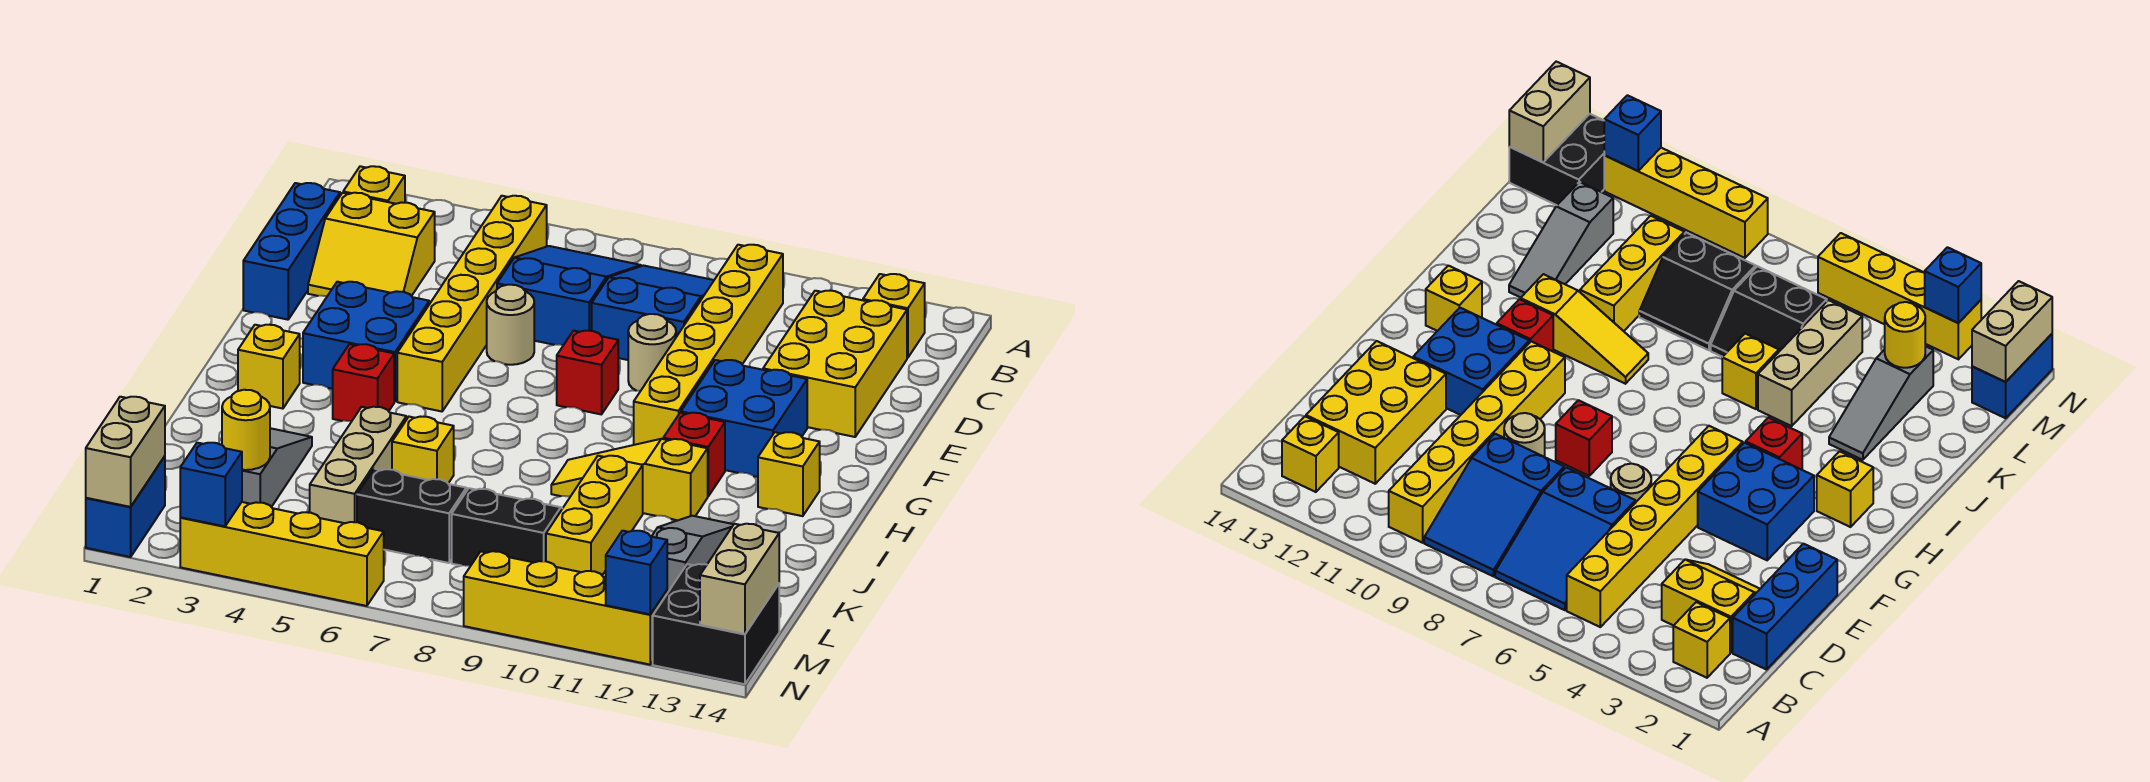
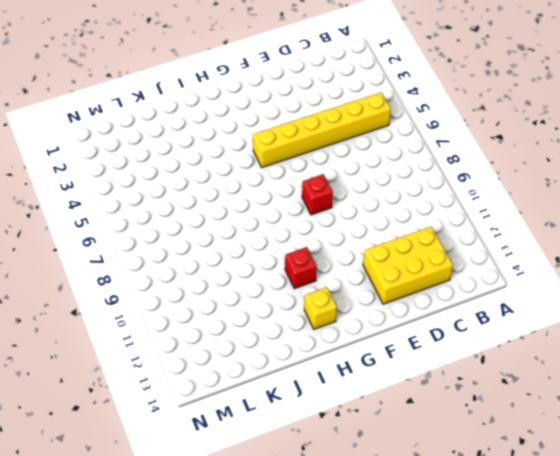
none -> yellow brick B2 level 1
none -> blue slope B6:D7 level 1 top D
none -> blue slope B8:D9 level 1 top D
none -> yellow brick B10:G10 level 1

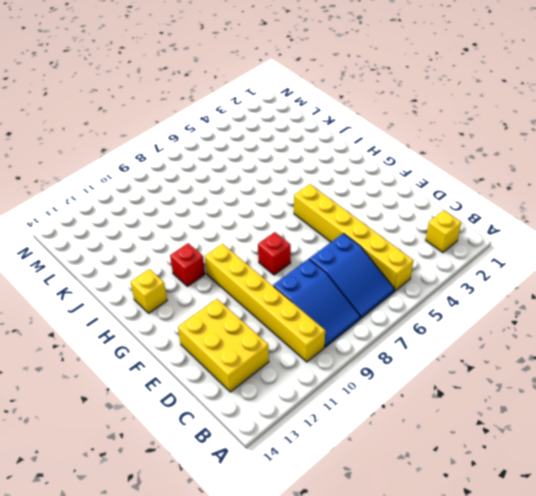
none -> yellow brick B13 level 1
none -> blue brick C1:E1 level 1
none -> yellow slope C2:D3 level 1 top C
none -> tan round brick E6 level 1

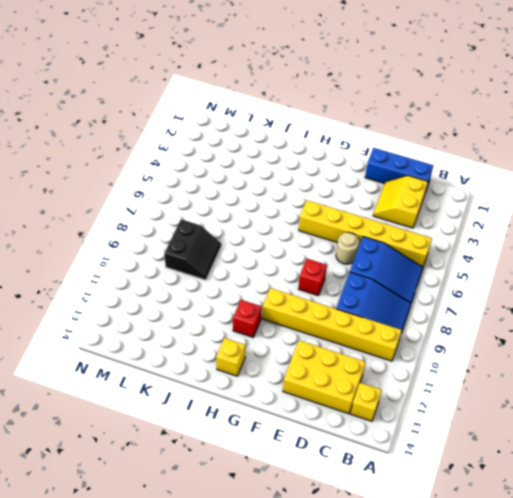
none -> yellow brick B2 level 1
none -> tan round brick E9 level 1
none -> blue brick F3:G4 level 1
none -> blue brick F11:G12 level 1

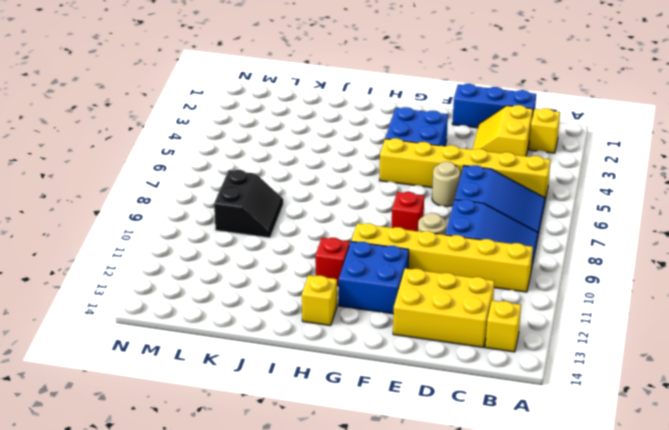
none -> yellow brick H2 level 1
none -> red brick H4 level 1
none -> yellow slope I9:I11 level 1 top 11
none -> grey slope J3:L3 level 1 top L

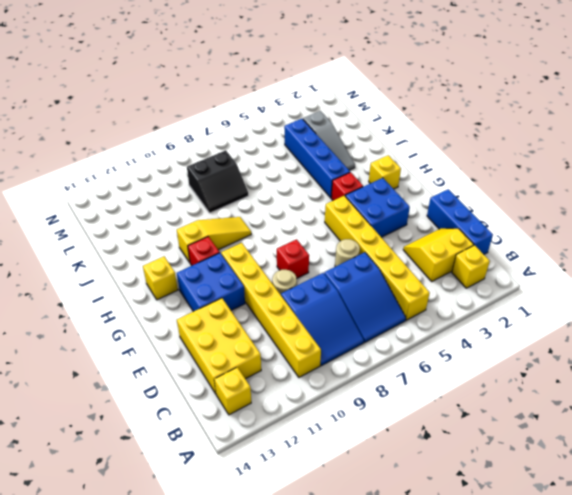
blue brick I4:L4 level 1 -> none
none -> tan brick J5:L5 level 1
none -> yellow brick J6 level 1
none -> yellow brick J10:L10 level 1
none -> grey slope J12:L12 level 1 top L

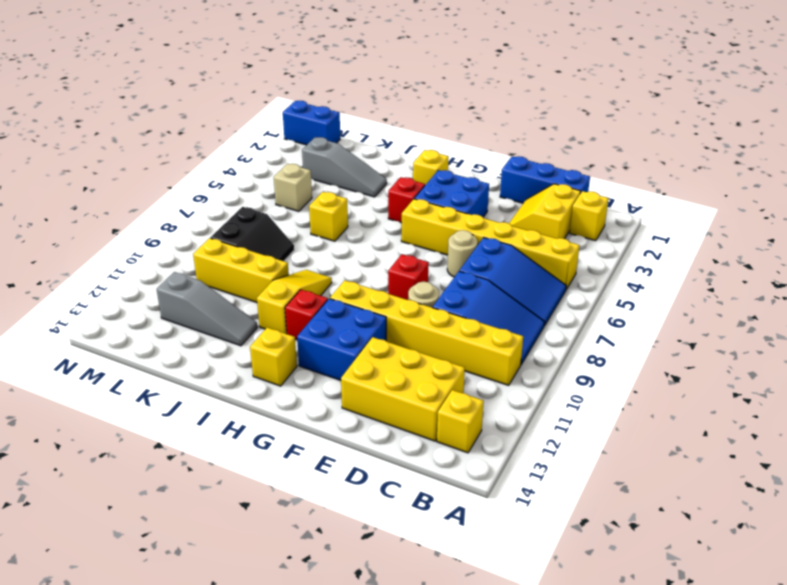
tan brick L5 level 1 -> tan brick J5:L5 level 1
none -> black slope K6:L7 level 1 top L
none -> black brick M13:N14 level 1
none -> yellow brick N3:N6 level 1
none -> yellow brick N9:N12 level 1

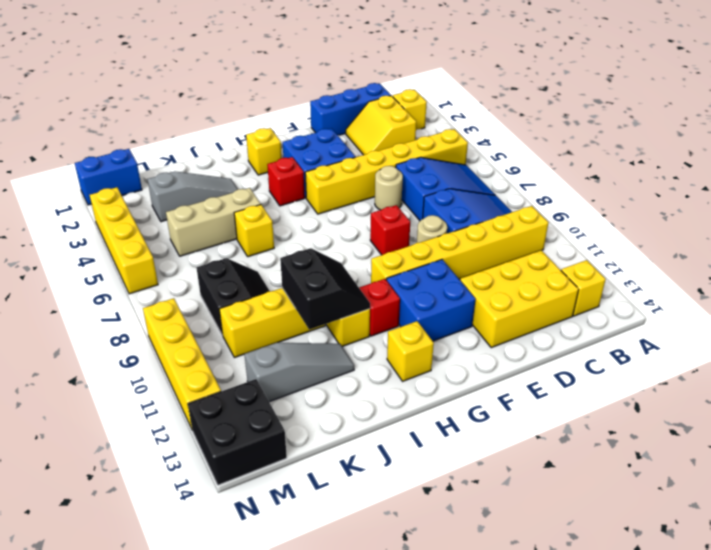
black slope I10:J11 level 2 top J -> black slope K6:L7 level 1 top L
none -> yellow round brick L3 level 2
none -> tan brick M1:N1 level 2
none -> tan brick M14:N14 level 2
none -> blue brick N3 level 2

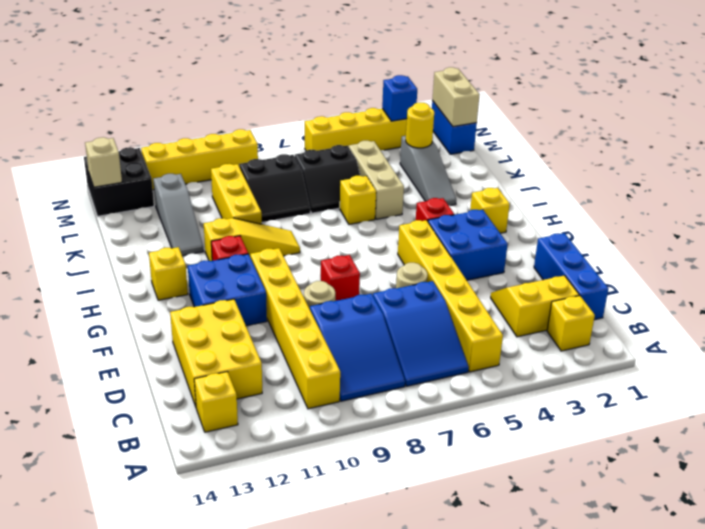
tan brick M14 level 2 -> tan brick M14:N14 level 2
none -> blue brick N12 level 2

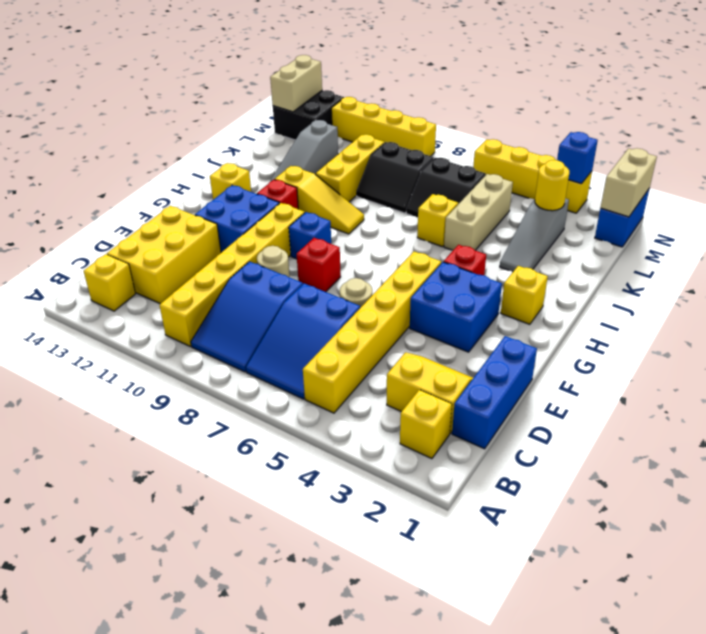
blue brick G9 level 1 -> blue brick N12 level 2

